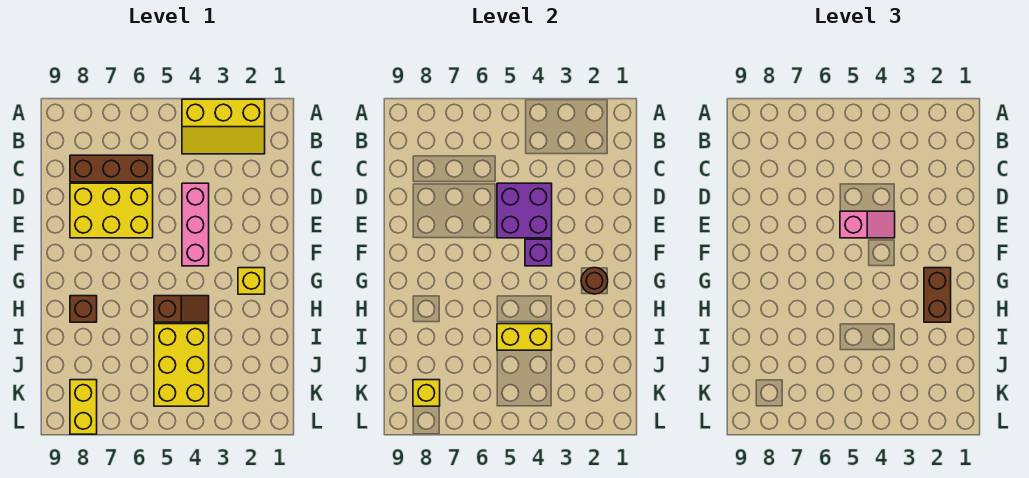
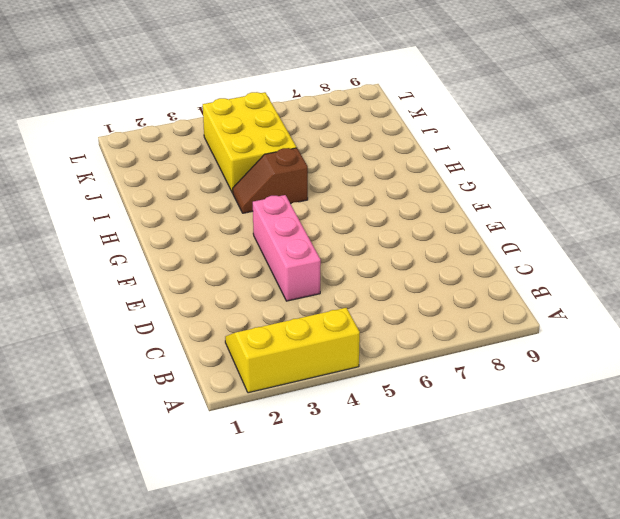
none -> brown brick C6:C8 level 1
none -> yellow brick D6:E8 level 1
none -> yellow brick G2 level 1

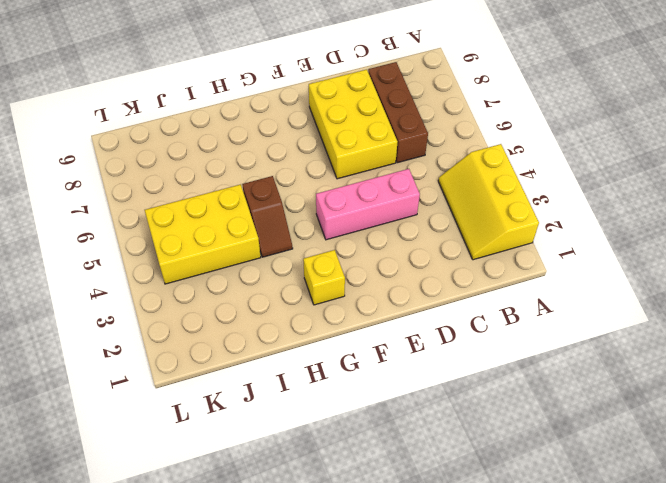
none -> brown brick H8 level 1
none -> yellow brick K8:L8 level 1
none -> purple brick D4:E5 level 2

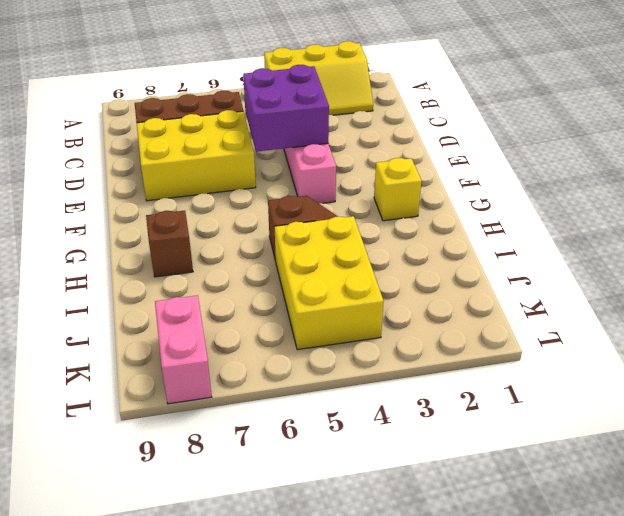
pink brick K8:L8 level 1 -> yellow brick K8:L8 level 1
none -> purple brick F4 level 2
none -> brown round brick G2 level 2
none -> yellow brick I4:I5 level 2

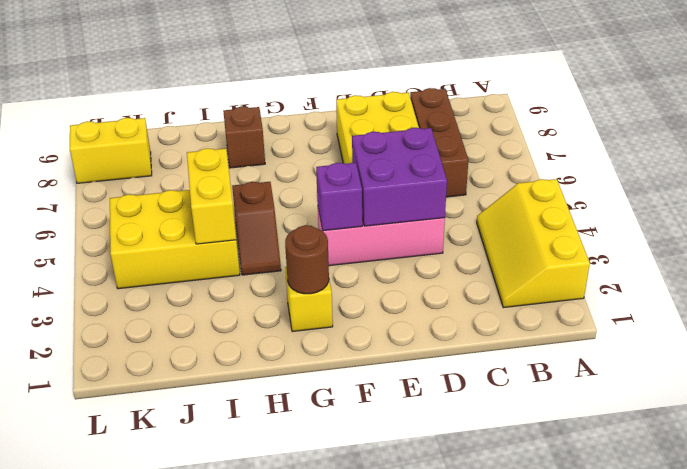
none -> yellow brick K8 level 2
none -> pink slope E4:E5 level 3 top 5
none -> brown brick G2:H2 level 3

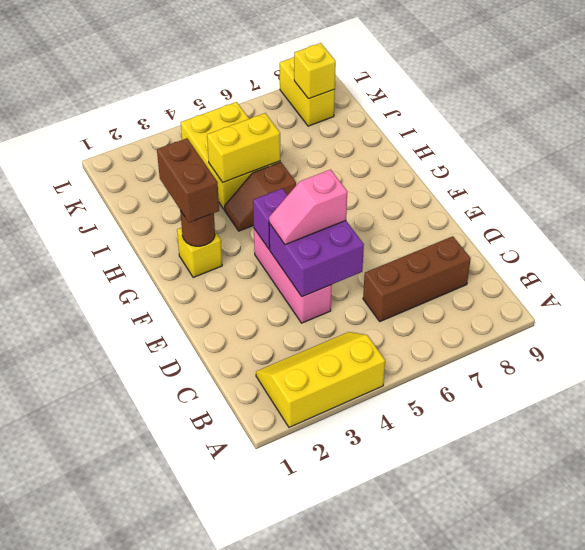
none -> yellow brick D6:E8 level 1
none -> brown brick H8 level 1

